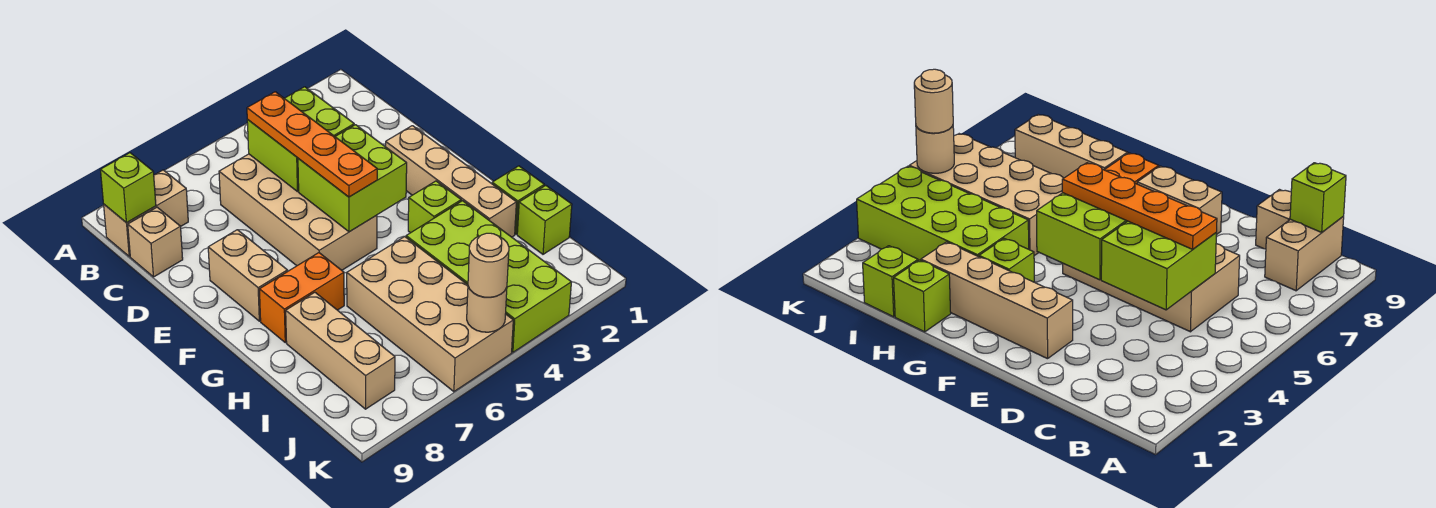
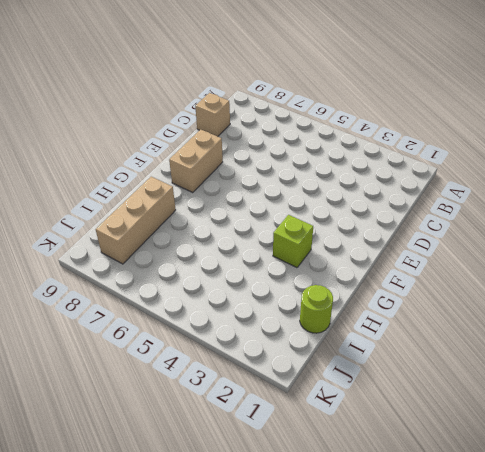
lime round brick I1 level 1 -> lime brick I1 level 1
none -> tan brick B8:B9 level 1
none -> tan brick C5:F6 level 1
none -> tan brick E2:H2 level 1

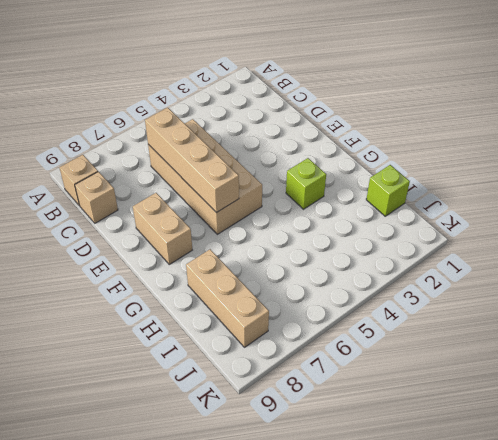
tan brick B9 level 1 -> tan brick B8:B9 level 1
tan brick C6:F6 level 2 -> tan brick E2:H2 level 1
none -> orange brick G7:G8 level 1
none -> lime brick H1 level 1
none -> lime brick H3:K4 level 1

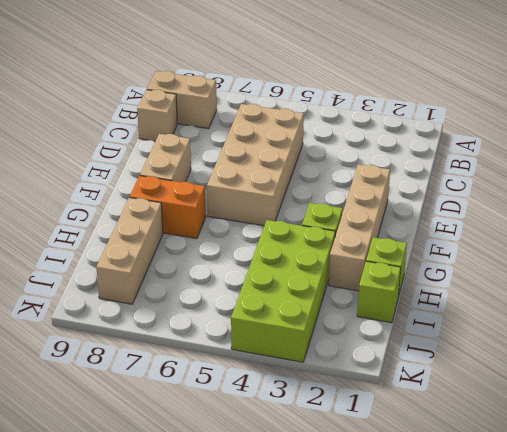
none -> tan brick H5:K6 level 1
none -> lime brick B9 level 2
none -> lime brick C4:D5 level 2

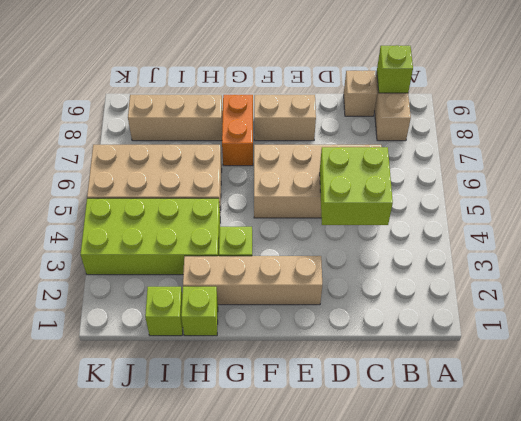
none -> lime brick E4:F5 level 2
none -> tan round brick K5 level 2
none -> orange plate C5:F5 level 3

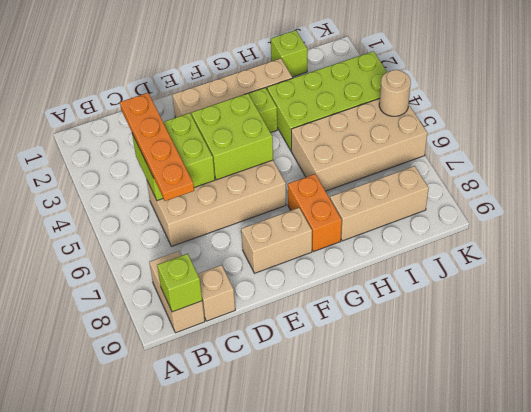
orange plate C3:C6 level 3 -> orange plate C5:F5 level 3
none -> lime brick H1 level 1
none -> tan round brick K5 level 3

